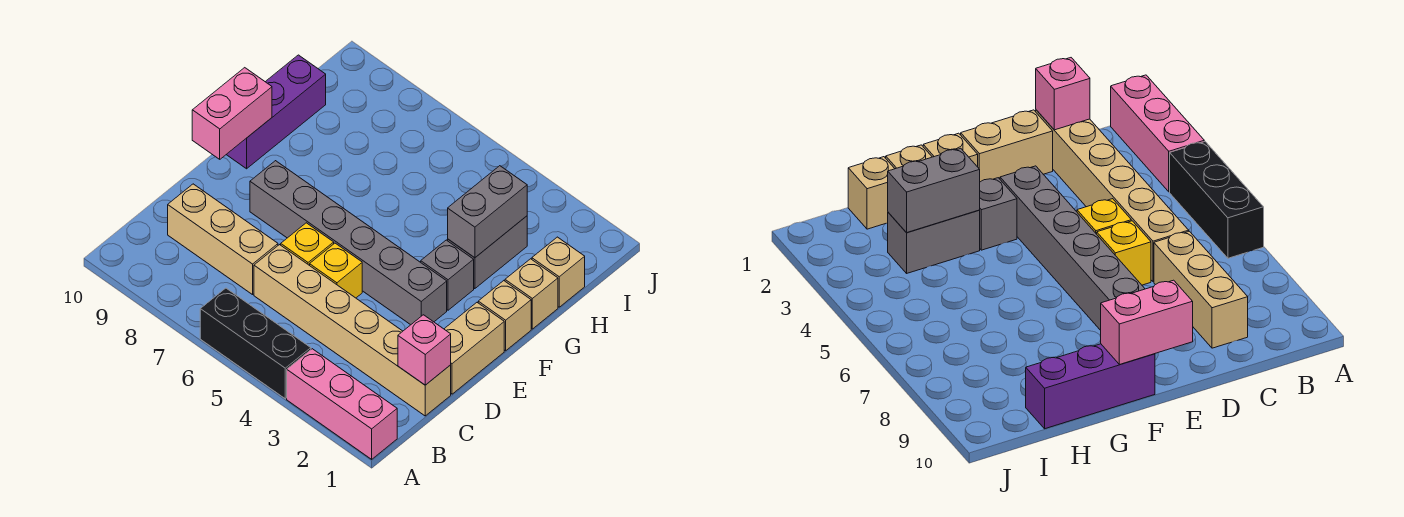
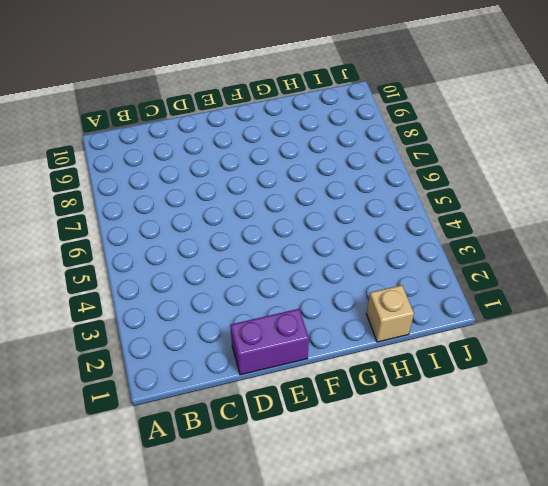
purple brick D1:E1 level 1 -> tan brick D1:E1 level 1
none -> pink brick A1:A3 level 1
none -> black brick A4:A6 level 1
none -> tan brick C1:C6 level 1

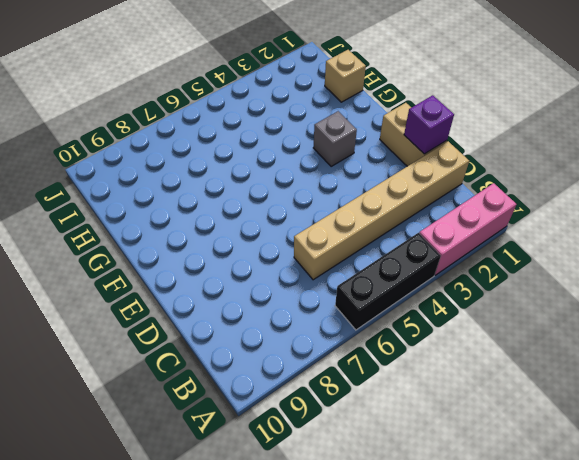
purple brick D1 level 2 -> none
none -> tan brick C7:C9 level 1
none -> yellow brick D5 level 1
none -> yellow brick D6 level 1

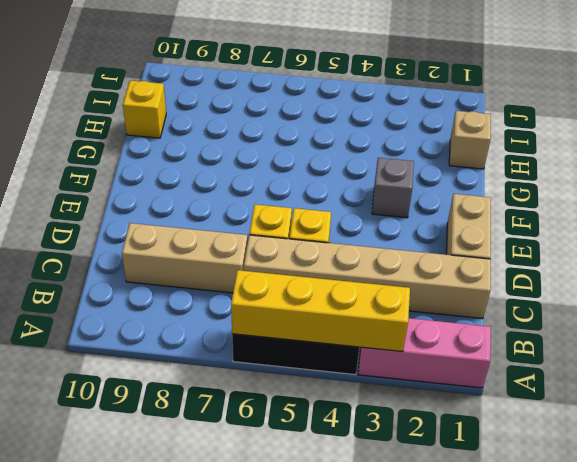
yellow brick A3:A6 level 2 -> none
yellow brick H10 level 1 -> purple brick F10:H10 level 1
none -> grey brick E3:E8 level 1
none -> tan brick F1 level 1
none -> tan brick G1 level 1

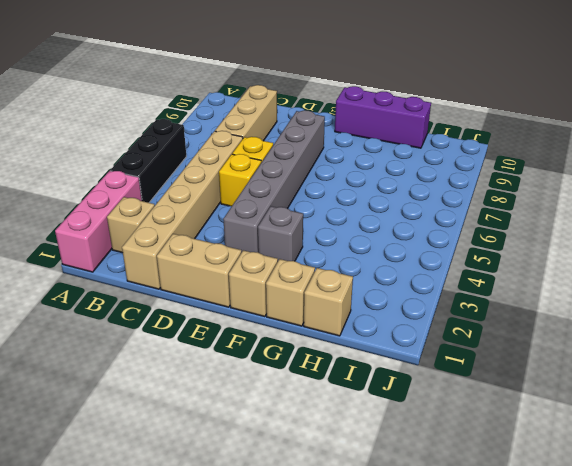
tan brick B2 level 1 -> none
none -> grey brick G3:H3 level 1
none -> pink brick C1 level 2
none -> pink brick E10:F10 level 2

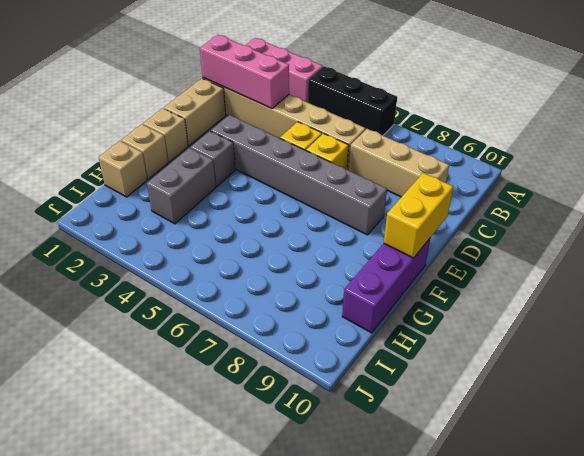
pink brick C1:C3 level 2 -> pink brick C1 level 2
yellow brick E10:F10 level 2 -> pink brick E10:F10 level 2
none -> grey brick G3:H3 level 2

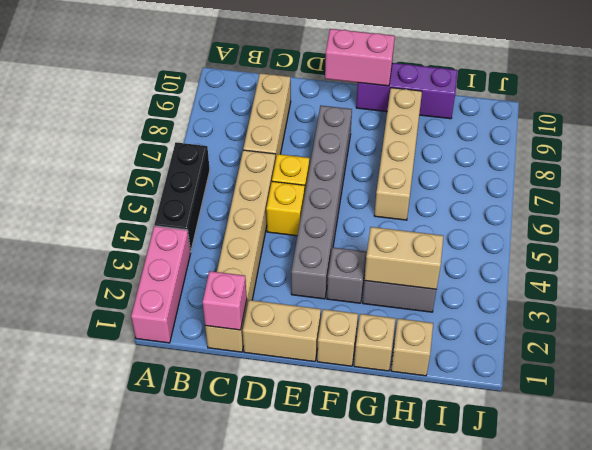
tan brick G3:H3 level 2 -> grey brick G3:H3 level 2
tan brick G6:G9 level 1 -> none

